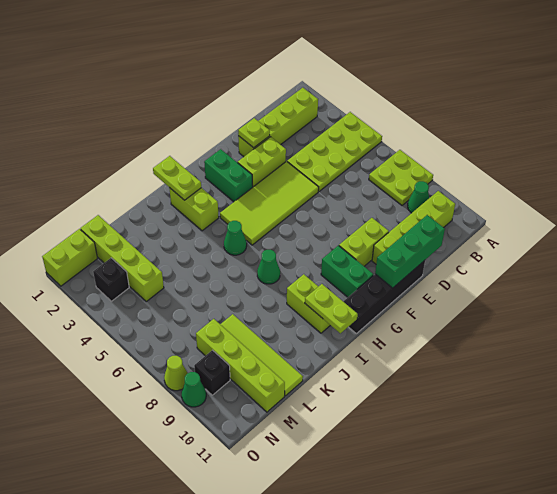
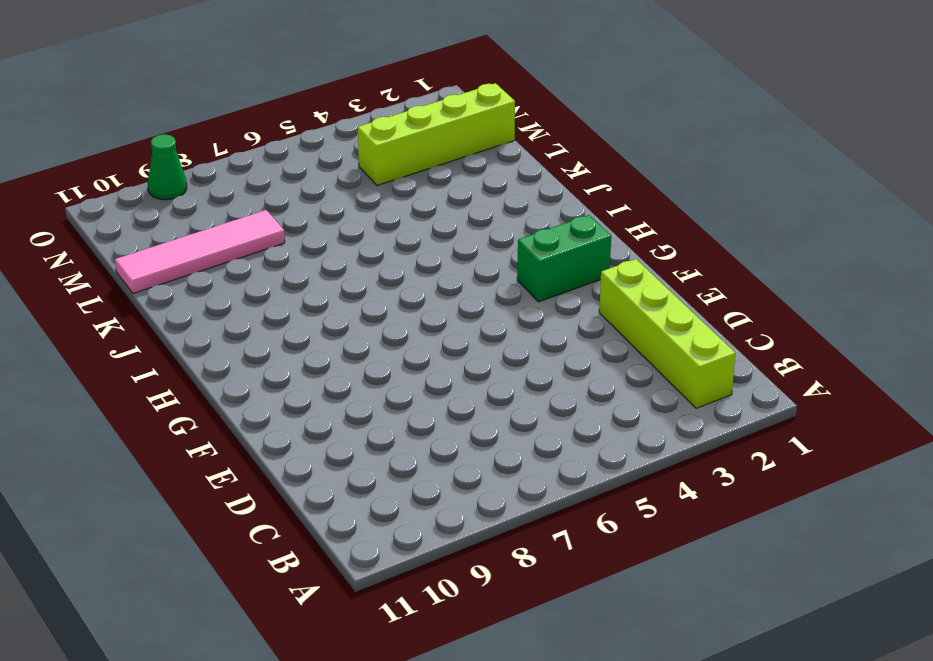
pink tile L8:L11 level 1 -> lime tile L8:L11 level 1
none -> lime plate A4:D5 level 1
none -> lime plate A7:B8 level 1
none -> green cone B9 level 1

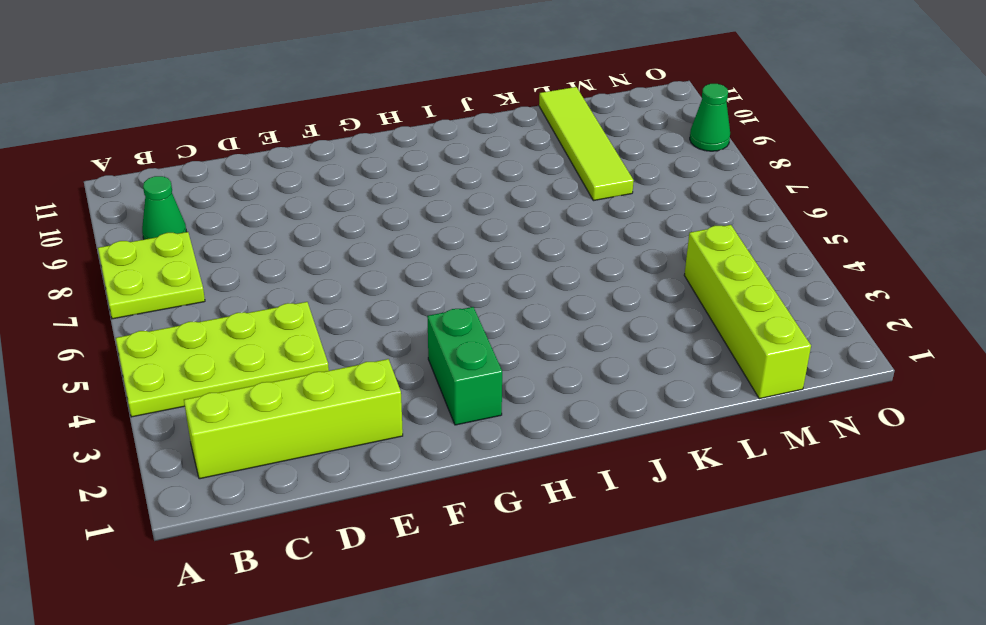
none -> lime brick B10:E10 level 1
none -> lime brick E3:F3 level 1
none -> lime tile E4:H5 level 1

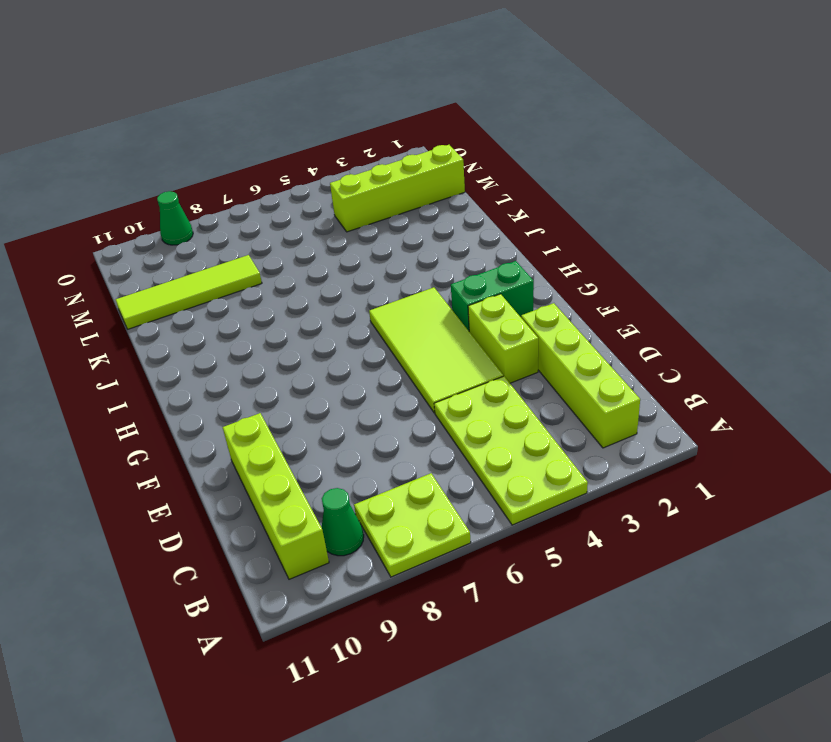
none -> lime brick E9:F9 level 1
none -> black brick E11:H11 level 1
none -> green brick G9:G10 level 1

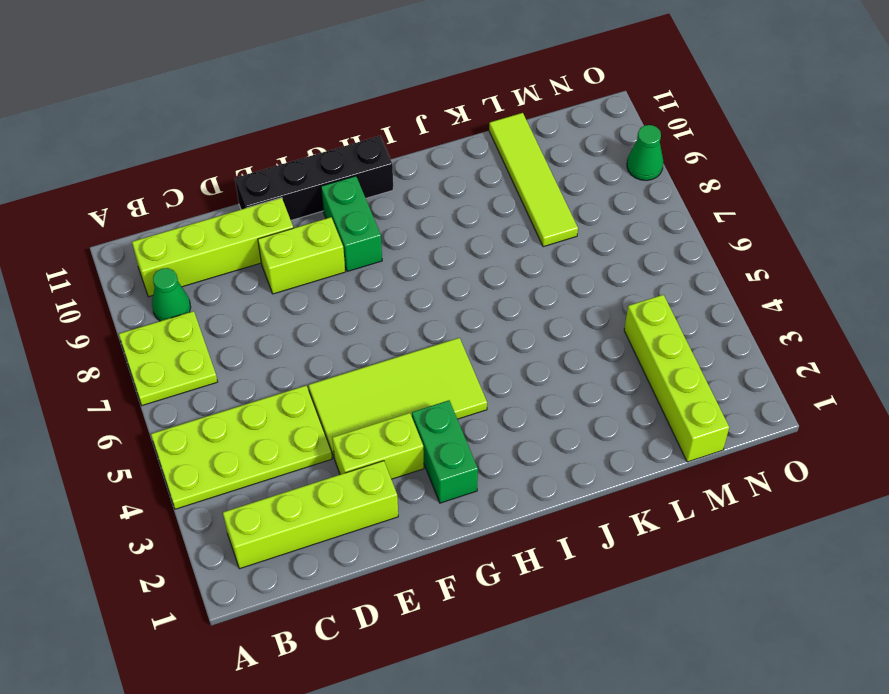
none -> lime brick I2:I3 level 1
none -> green cone I5 level 1
none -> green cone I7 level 1

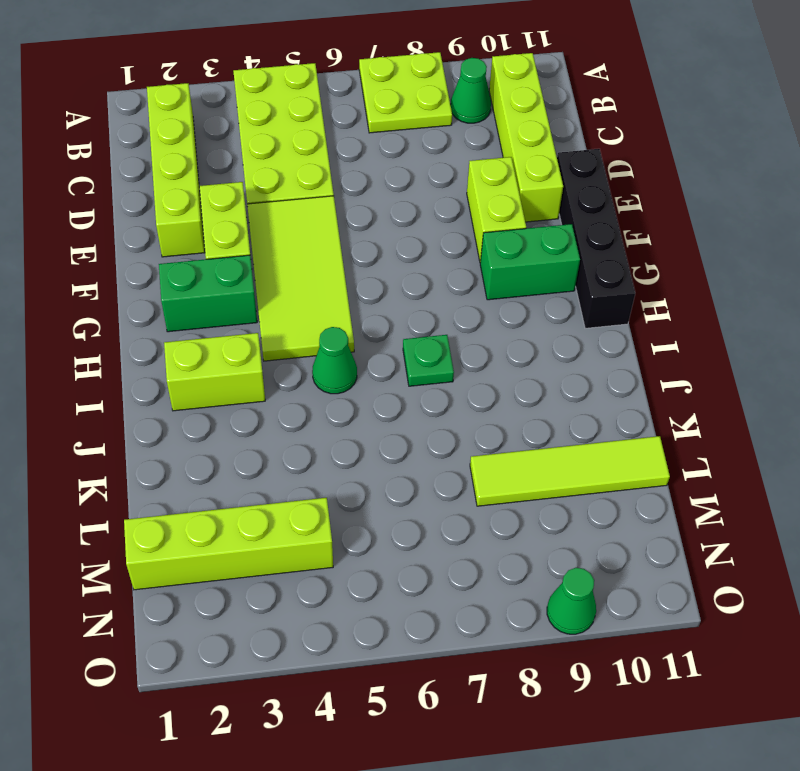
green plate I7 level 1 -> green cone I7 level 1
none -> lime brick I9:I10 level 1
none -> lime brick M8:M11 level 1
none -> lime brick N1:O1 level 1

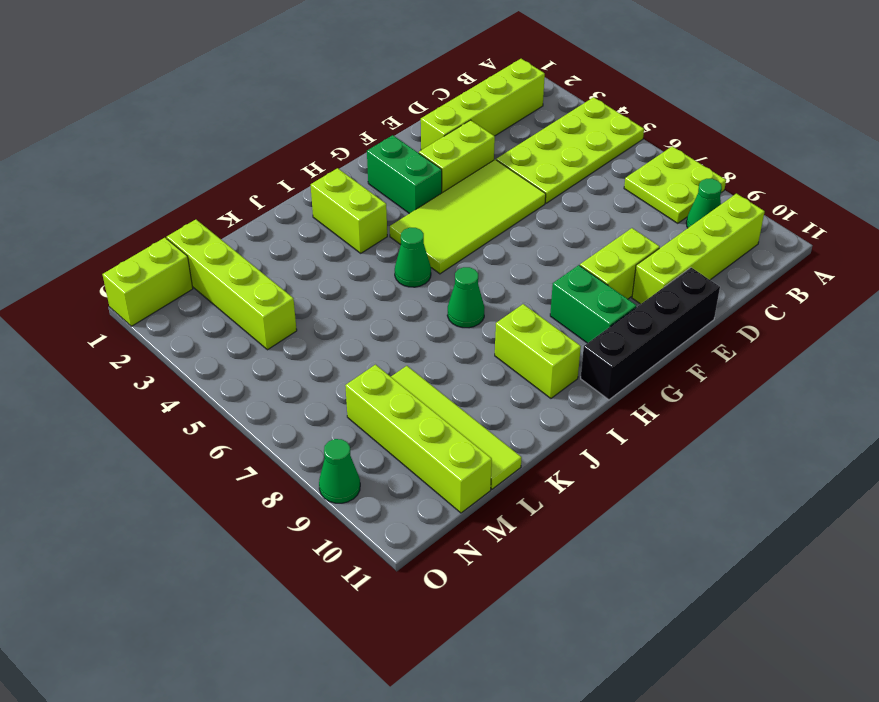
none -> black brick N3 level 1
none -> black brick N9 level 1
none -> lime cone O8 level 1

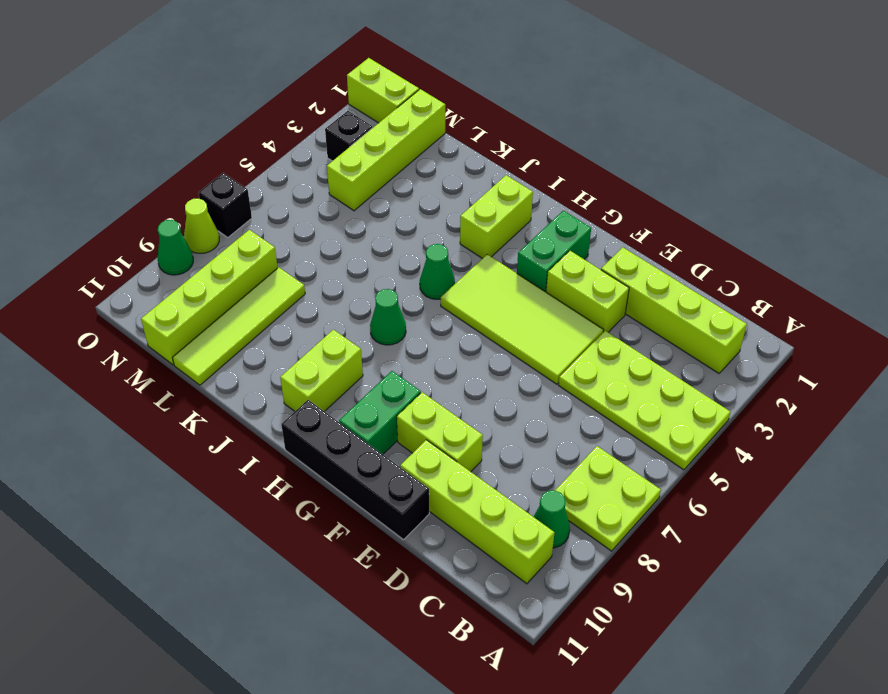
black brick O7 level 1 -> black brick N9 level 1
none -> green brick D11:F11 level 2
none -> lime plate E2 level 2
none -> lime plate I1:I2 level 2

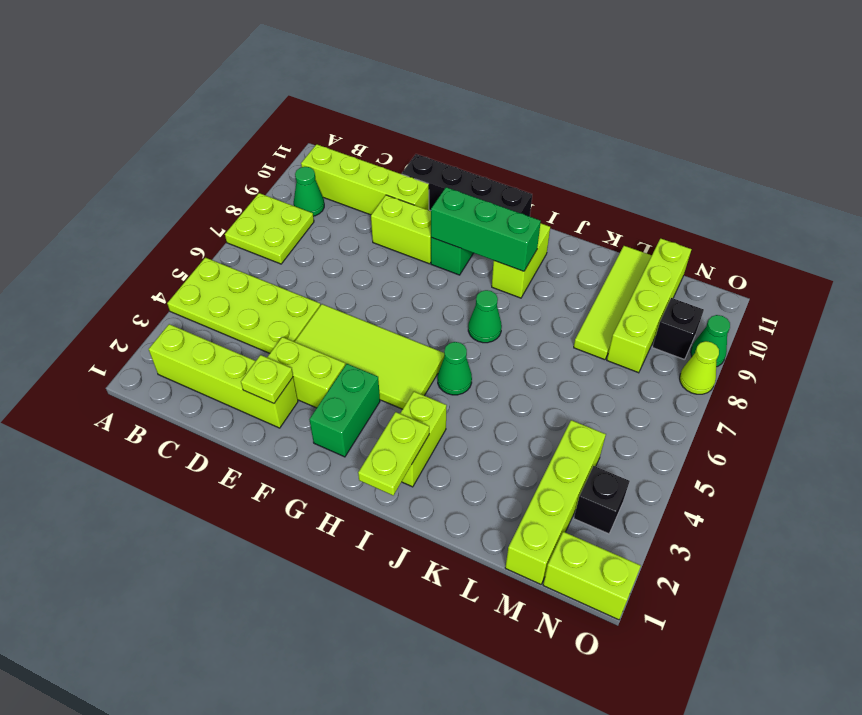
green brick G9:I9 level 2 -> green brick D11:F11 level 2
none -> lime plate I10:I11 level 2

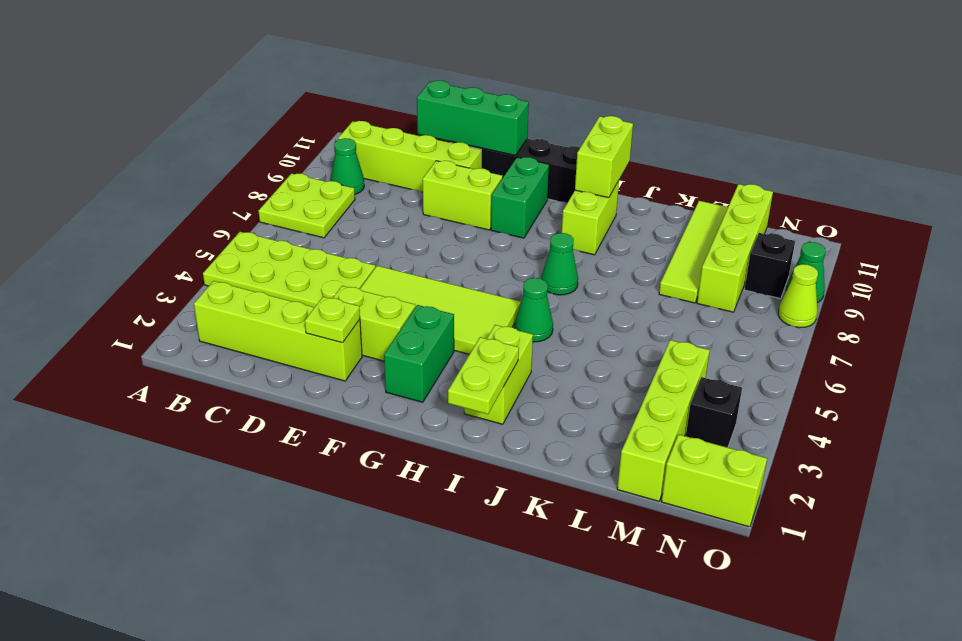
lime brick I10:I11 level 2 -> lime plate I10:I11 level 2

